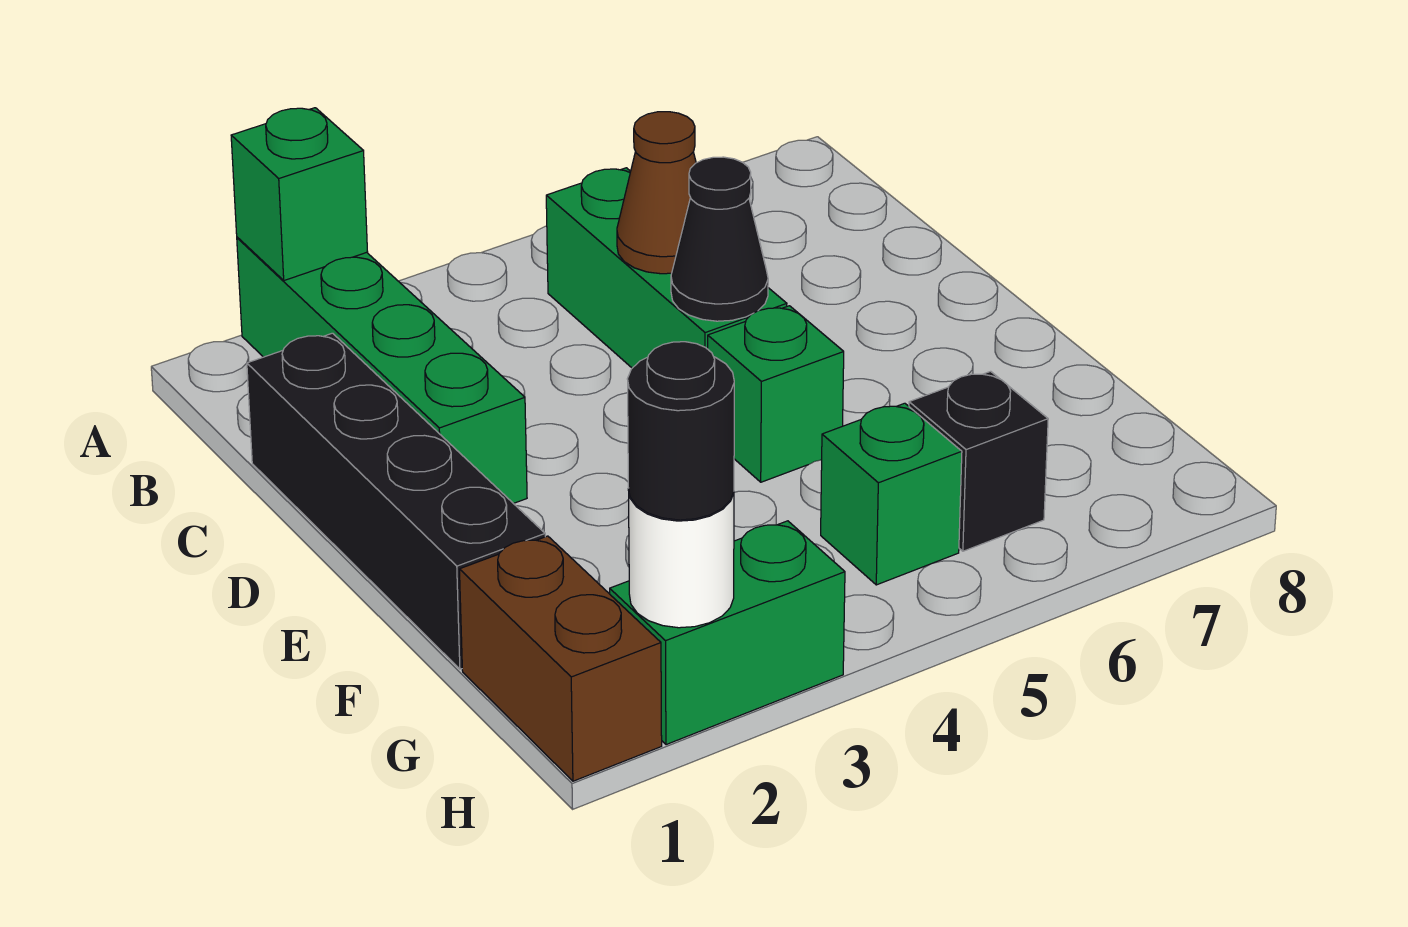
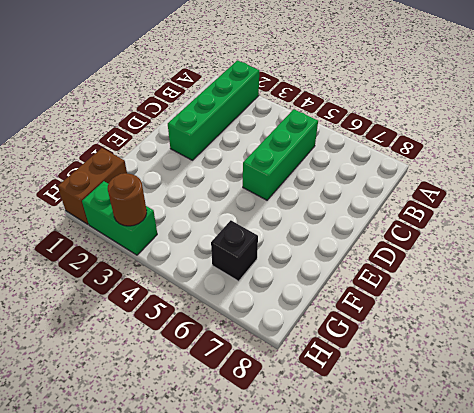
brown round brick H3 level 2 -> none
none -> black brick C1:F1 level 1
none -> green brick E5 level 1
none -> green brick G5 level 1

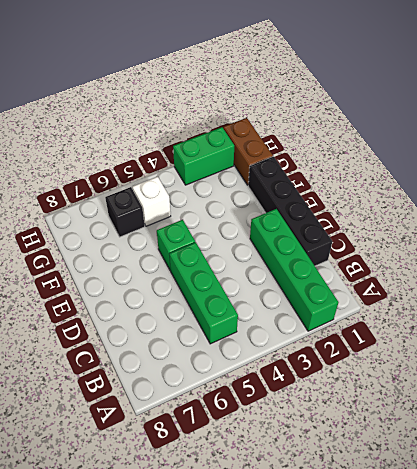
white brick G5 level 1 -> green brick G5 level 1
none -> green brick A2 level 2
none -> brown cone C5 level 2
none -> black cone D5 level 2

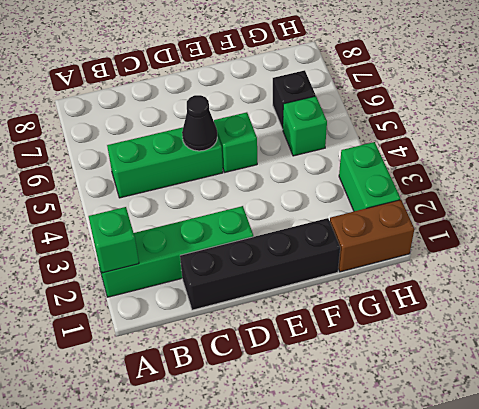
none -> brown cone C5 level 2
none -> white round brick H2 level 2
none -> black round brick H2 level 3

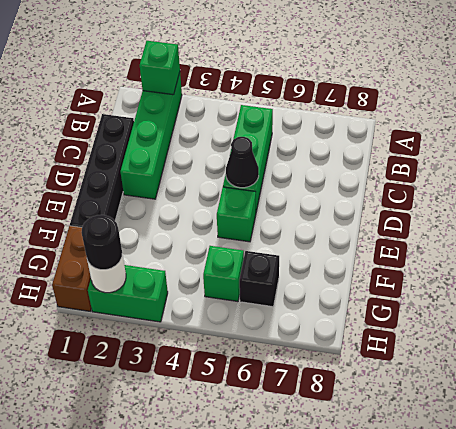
none -> brown cone C5 level 2

